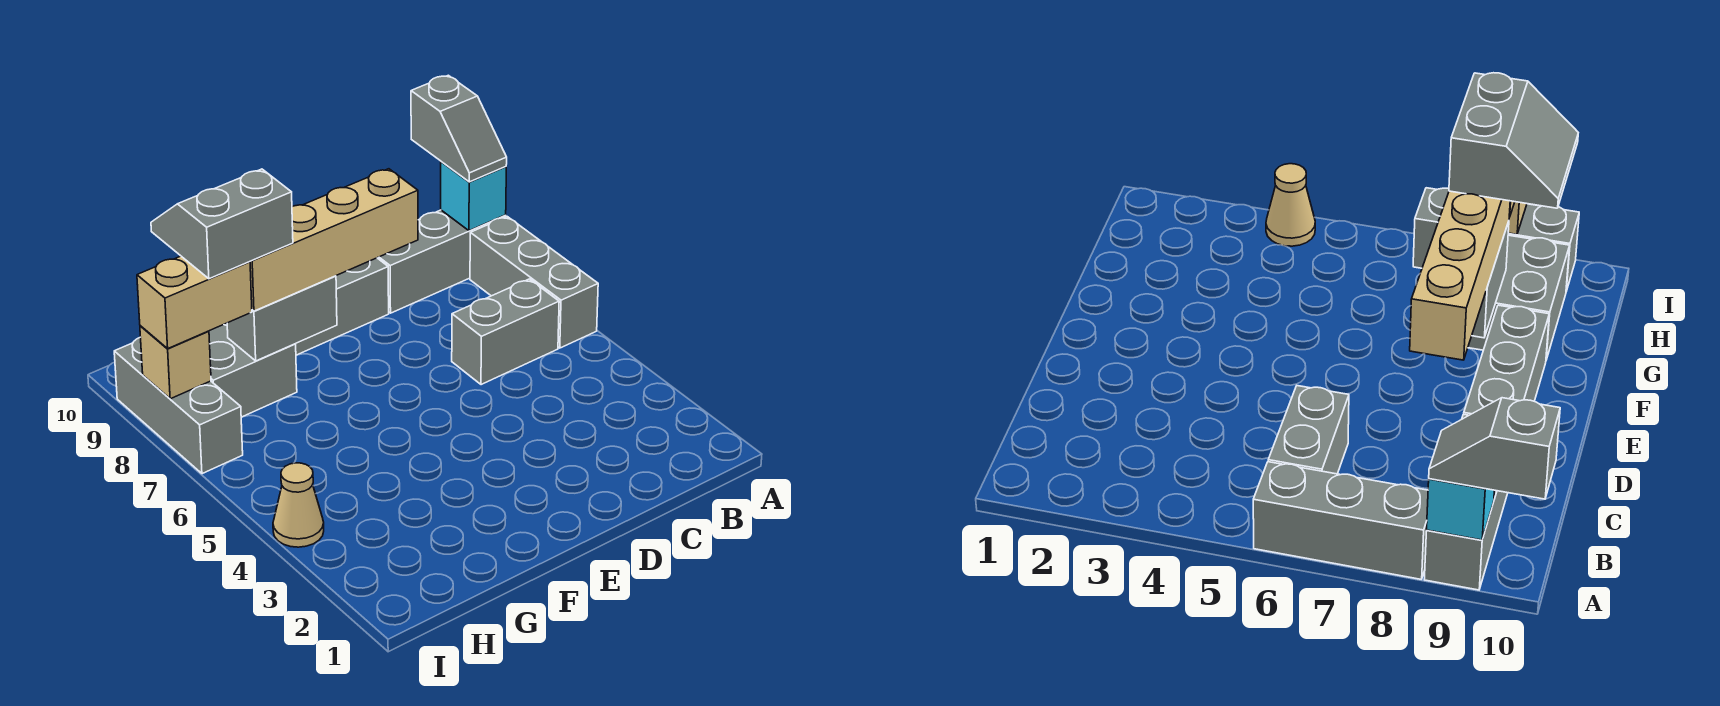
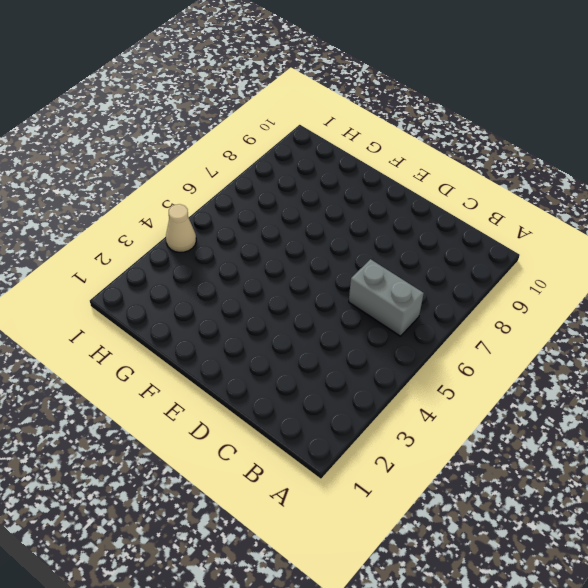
none -> grey brick A6:A8 level 1
none -> grey brick A9:C9 level 1
none -> grey brick D9:F9 level 1

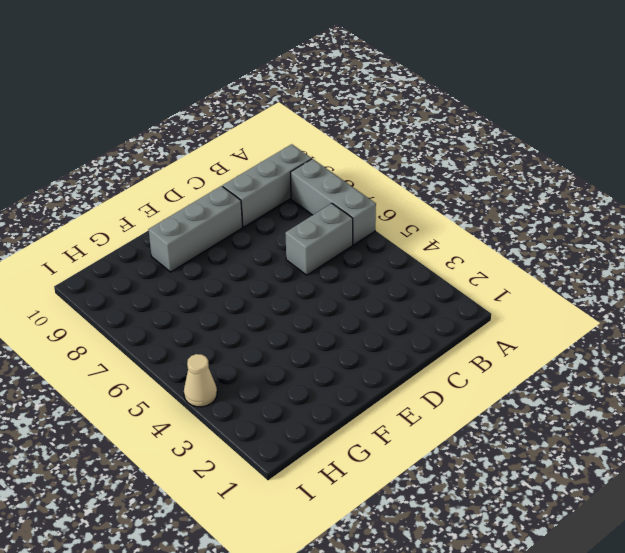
none -> grey brick G8:H9 level 1
none -> grey brick I7:I9 level 1
none -> cyan brick A9 level 2

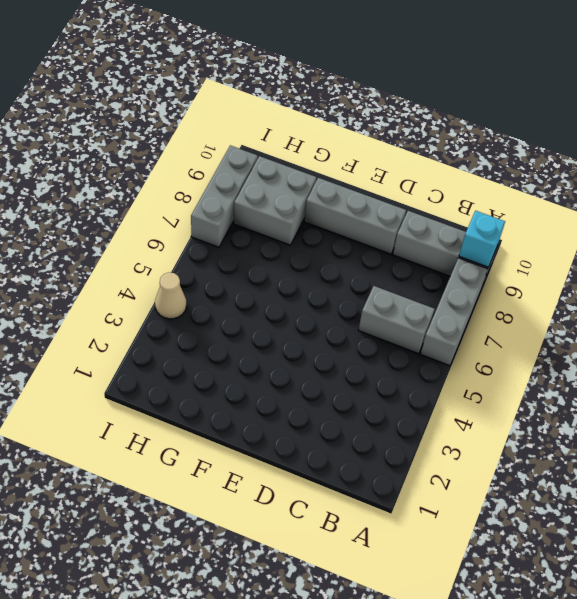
none -> grey brick F8:G8 level 2
none -> tan brick I8 level 2
none -> grey slope A9:A10 level 3 top 10

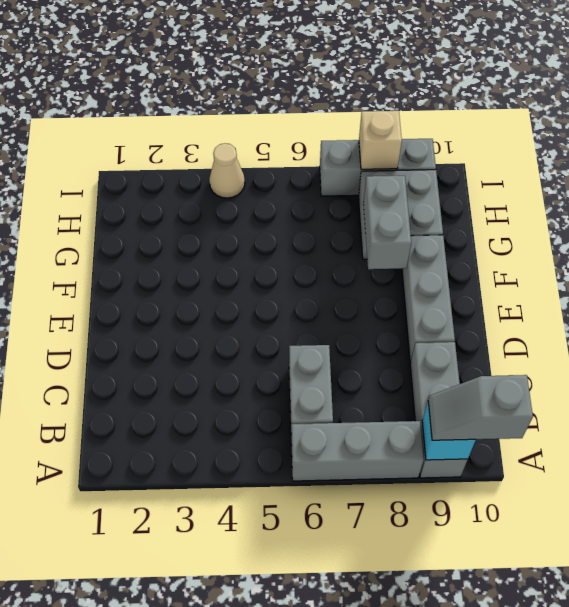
none -> tan brick D8:G8 level 3
none -> tan brick H8:I8 level 3
none -> grey slope G8:H9 level 4 top 8

